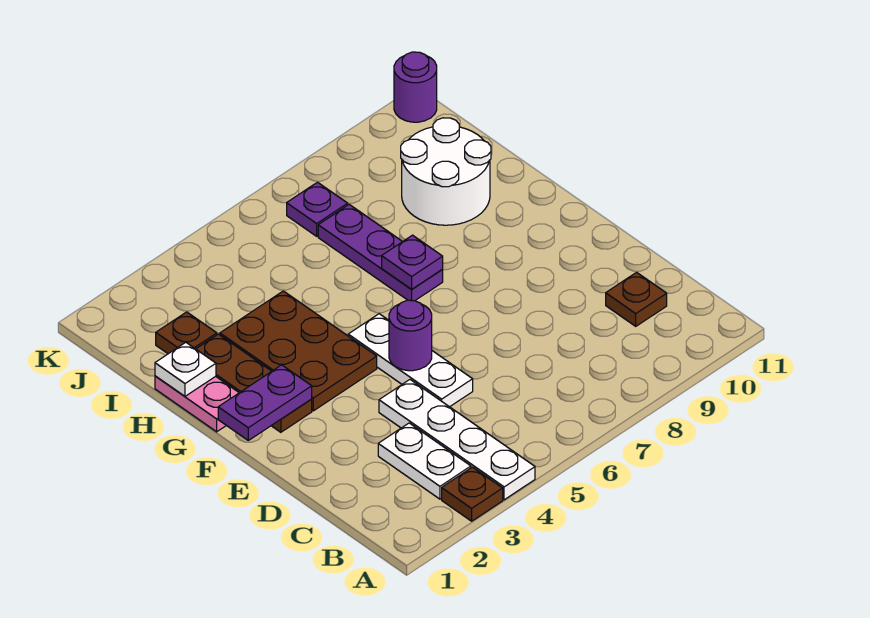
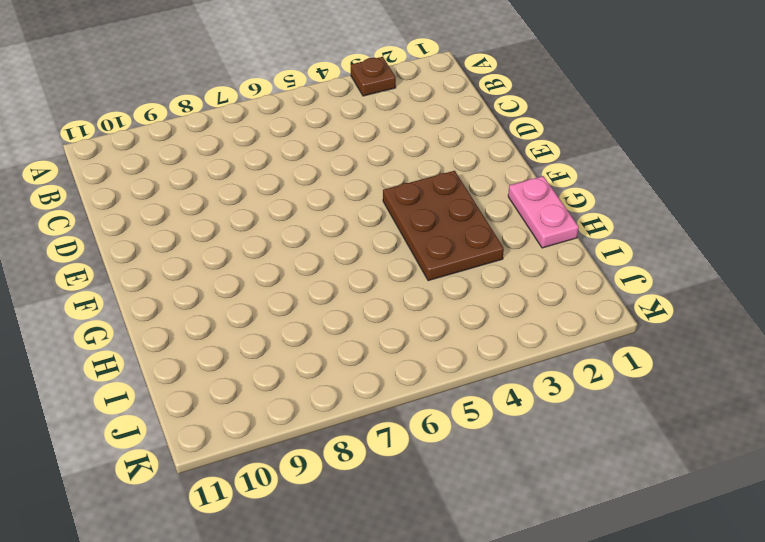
none -> white plate A4:D4 level 1
none -> white plate B3:C3 level 1
none -> brown plate C10 level 1

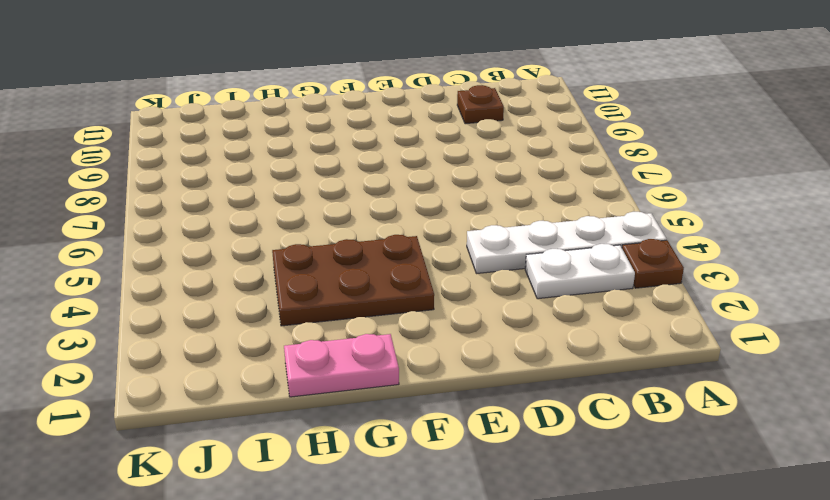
none -> white plate D5:F5 level 1
none -> brown plate F2:H2 level 1
none -> purple plate G7:I7 level 1

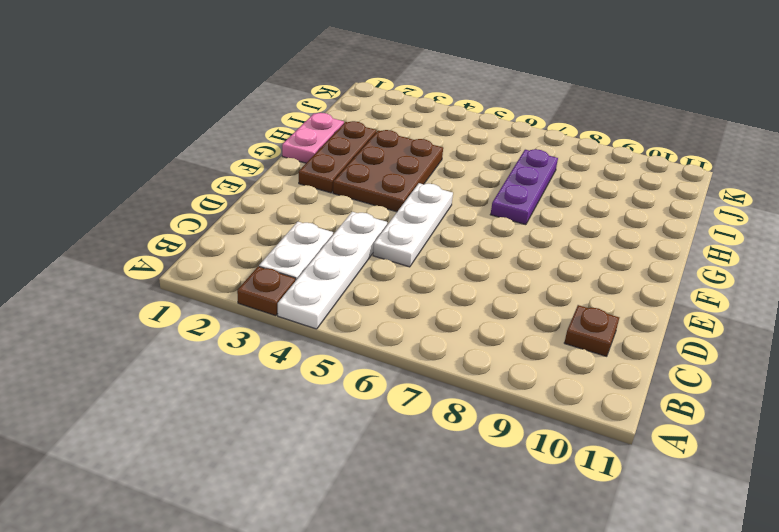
none -> white round brick H9:I10 level 1
none -> brown plate I2 level 1
none -> purple plate J7 level 1

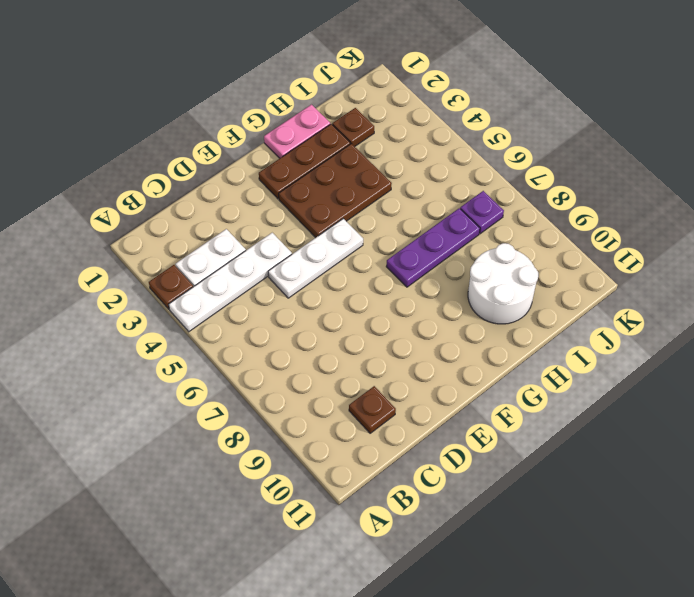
none -> purple round brick K11 level 1
none -> purple round brick E5 level 2
none -> purple plate F1:F2 level 2

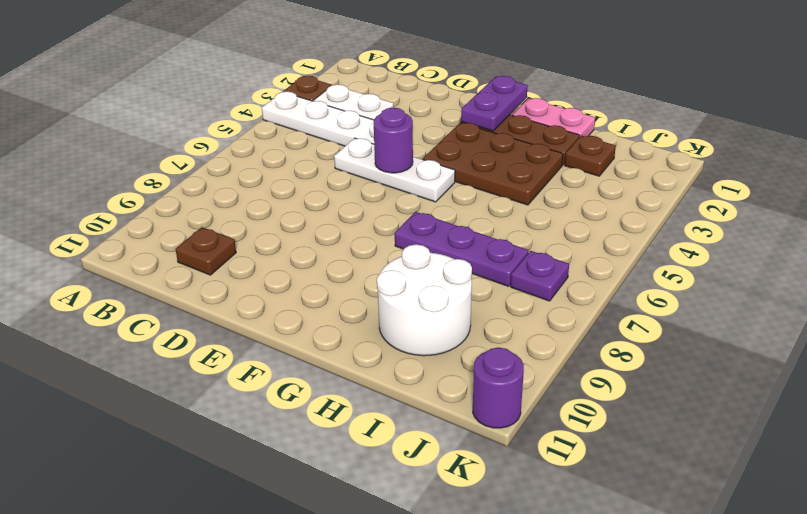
none -> purple plate G7 level 2
none -> white plate H1 level 2

